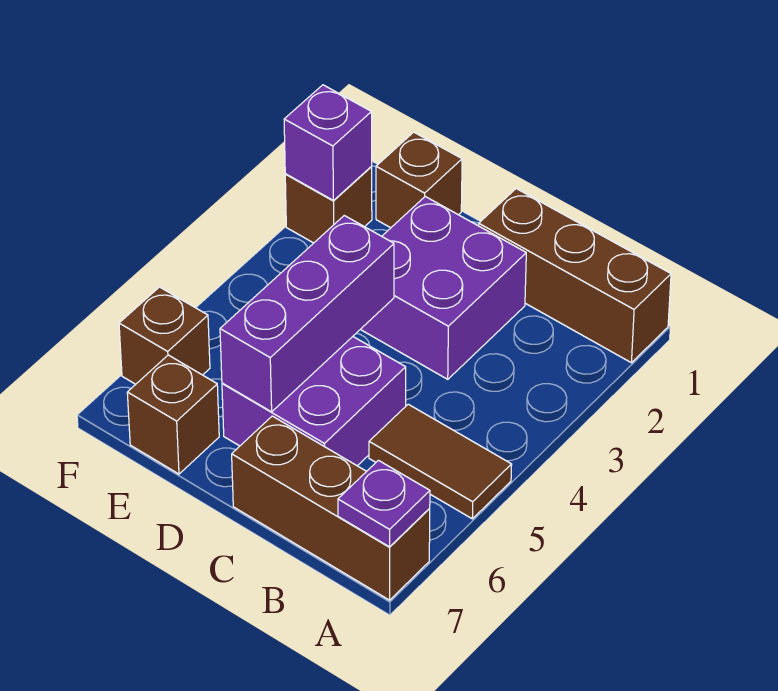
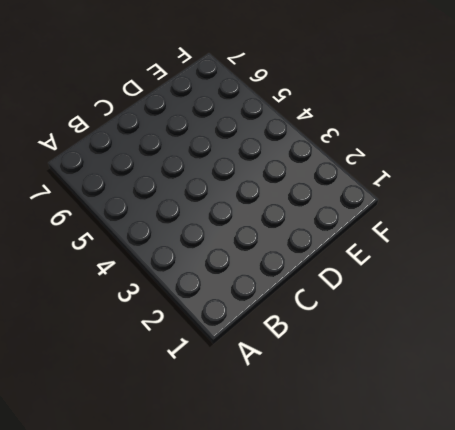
none -> brown brick A1:C1 level 1
none -> brown tile A5:B5 level 1
none -> brown brick A7:C7 level 1

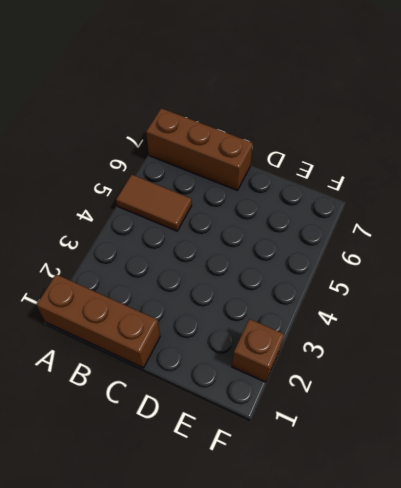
none -> purple brick C2:D3 level 1
none -> purple brick C5:D6 level 1
none -> brown brick E1 level 1

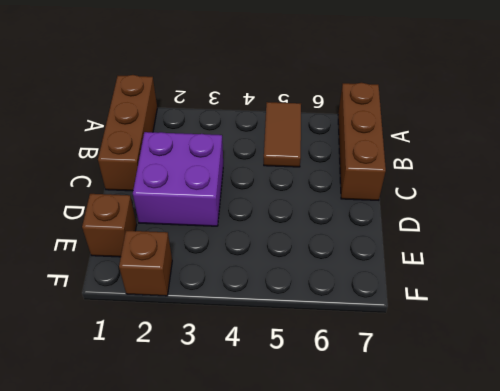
none -> purple brick C5:D6 level 1
none -> brown brick E7 level 1
none -> brown brick F6 level 1

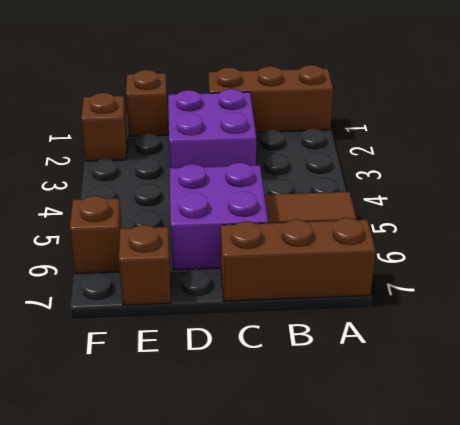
none -> purple plate A7 level 2
none -> purple brick D4:D6 level 2
none -> purple brick F2 level 2

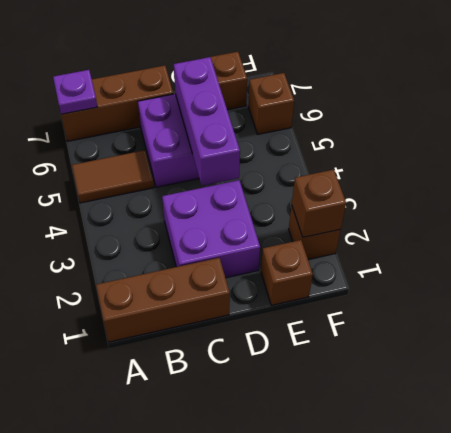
brown brick F2 level 2 -> purple brick F2 level 2

